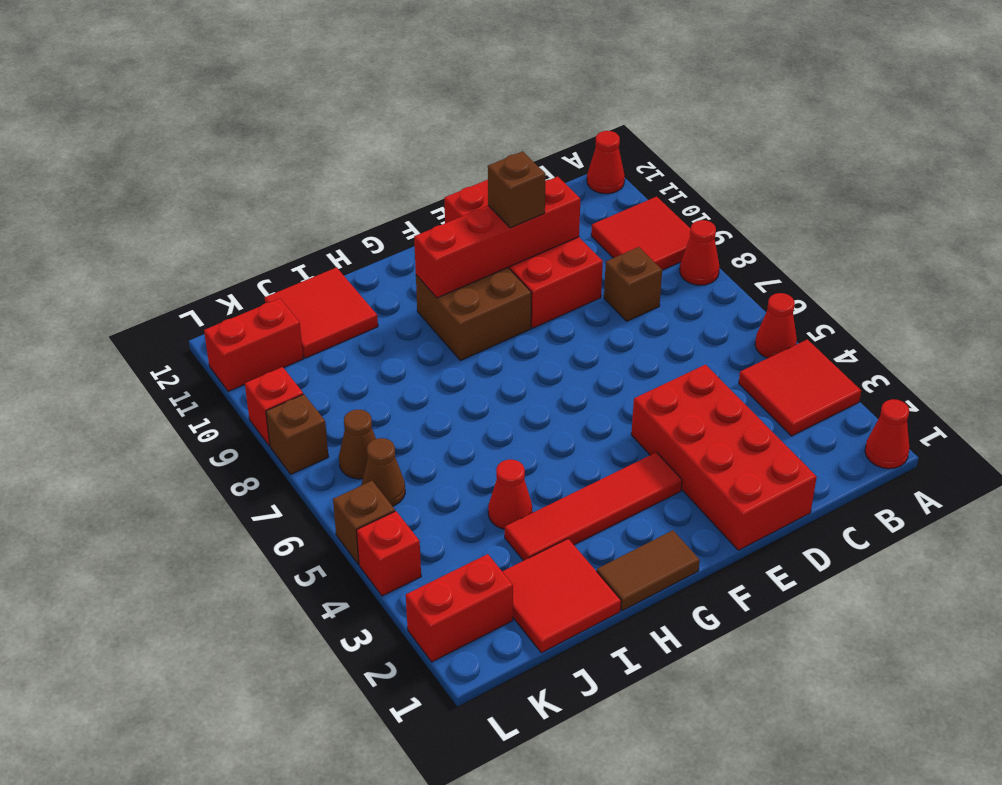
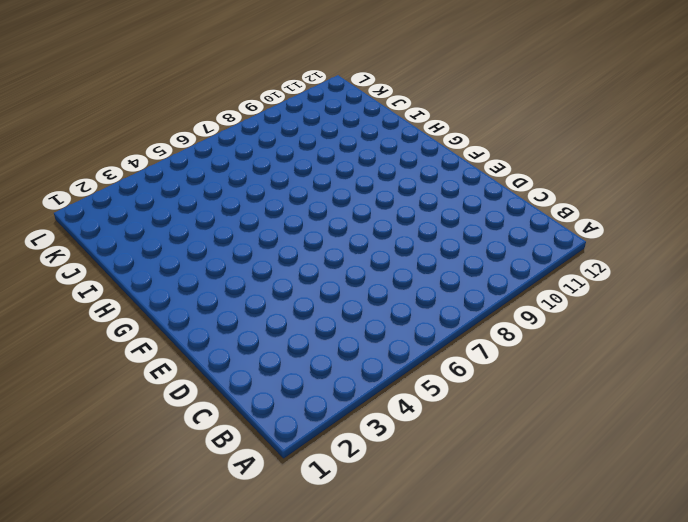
none -> red cone A1 level 1
none -> red tile A3:B4 level 1
none -> red cone A5 level 1

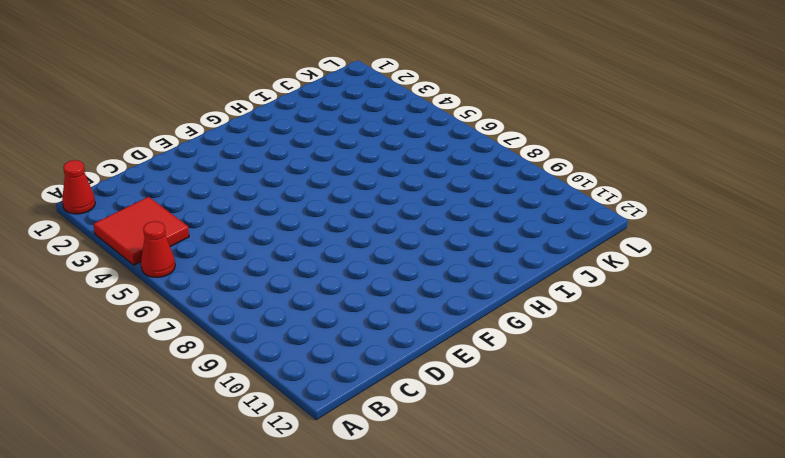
none -> red cone A8 level 1
none -> red tile A9:B10 level 1
none -> red cone A12 level 1

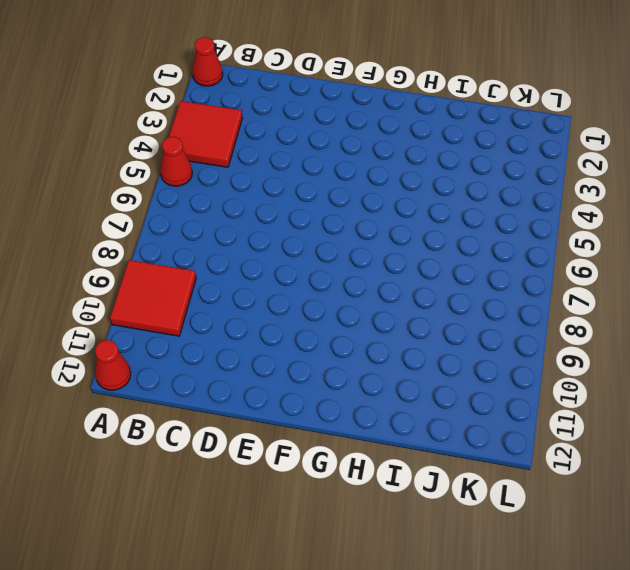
none -> red cone A8 level 1
none -> brown brick C8 level 1
none -> red brick D1:E4 level 1

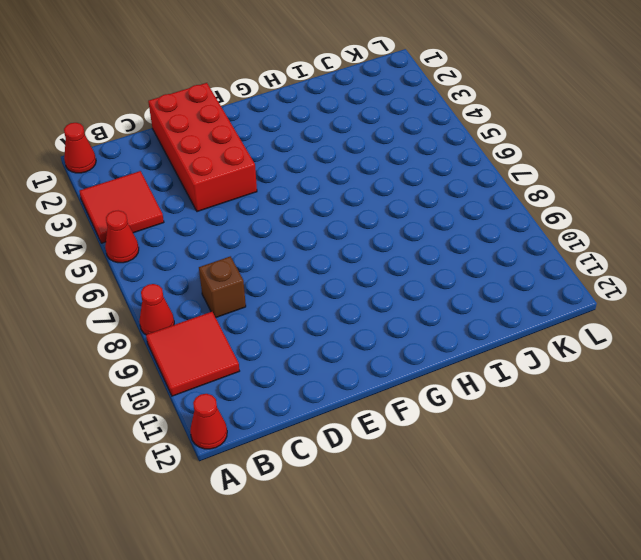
none -> red brick D9:E12 level 1
none -> red tile F3:I3 level 1
none -> brown brick F9:G10 level 1

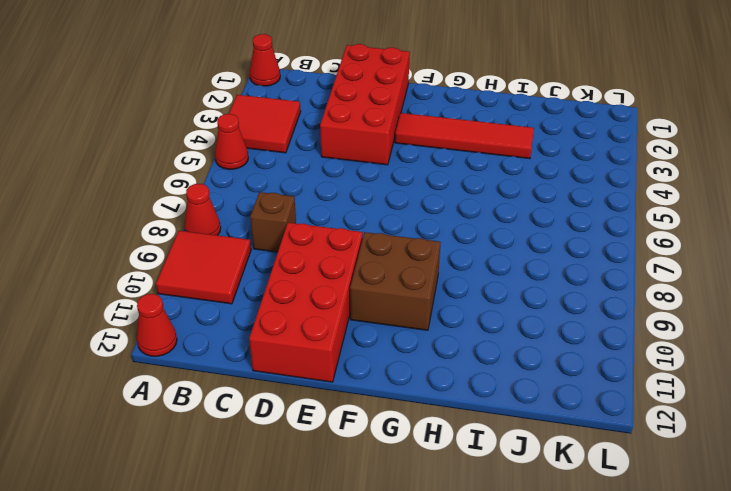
none -> brown tile G1:H1 level 1
none -> red tile I1:J2 level 1
none -> red cone I4 level 1

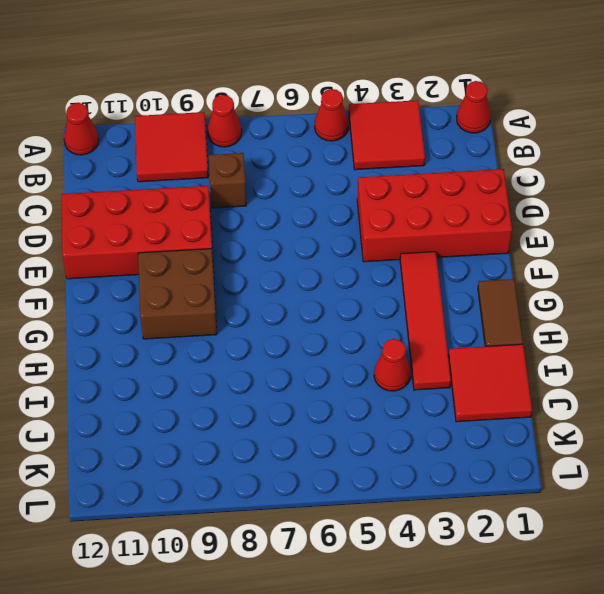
none -> red tile I11:J12 level 1
none -> red brick K2:L2 level 1
none -> brown cone K6 level 1

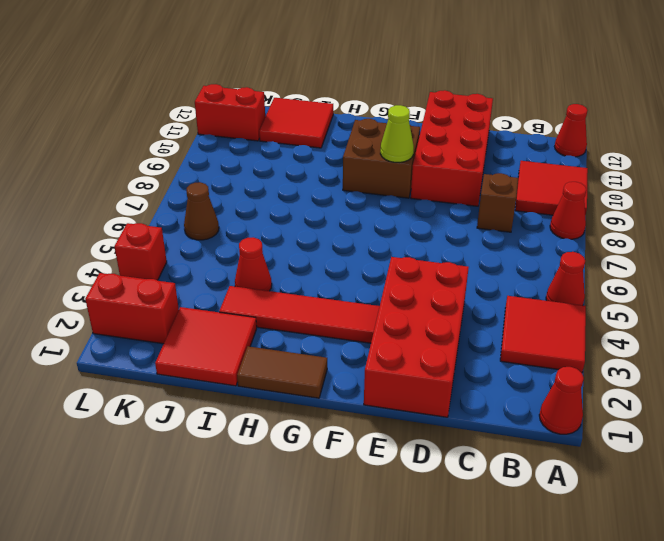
lime cone F9 level 2 -> none
none -> brown cone K7 level 1
none -> brown brick L5 level 1
none -> brown brick L8 level 1

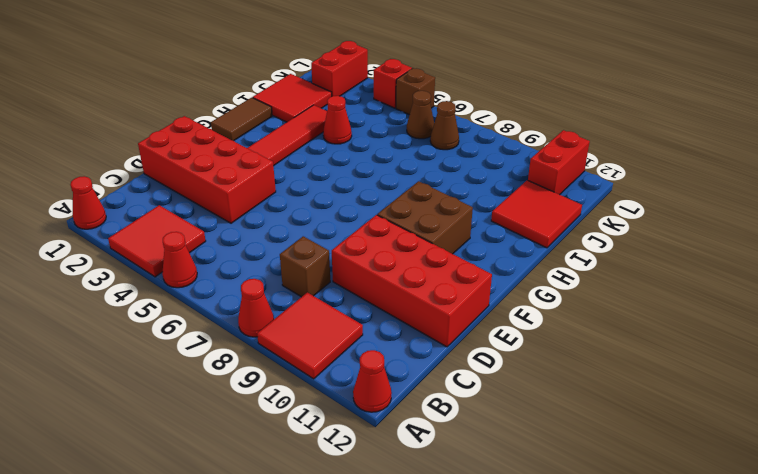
none -> brown brick L8 level 1
none -> red brick L9 level 1
none -> red brick D10:G10 level 2

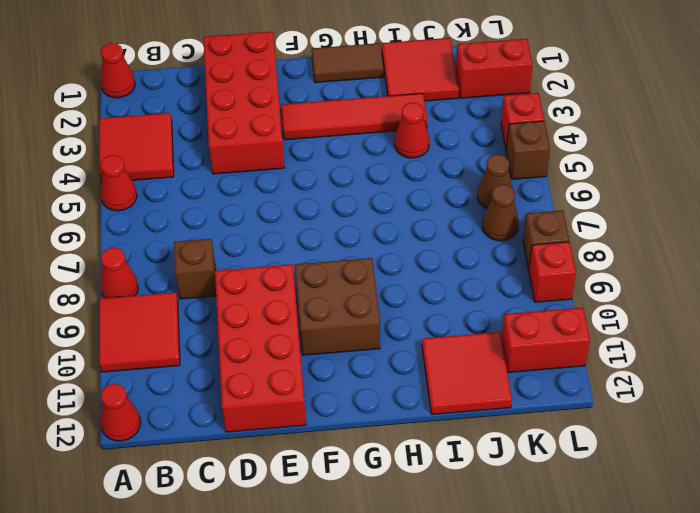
none -> red brick D10:G10 level 2
none -> brown brick E10 level 3

